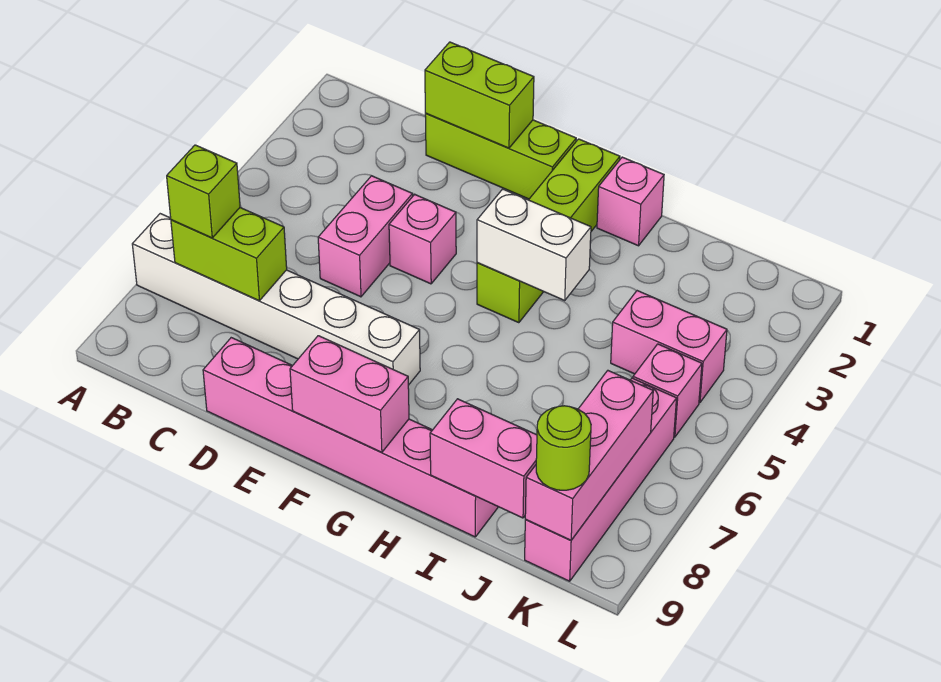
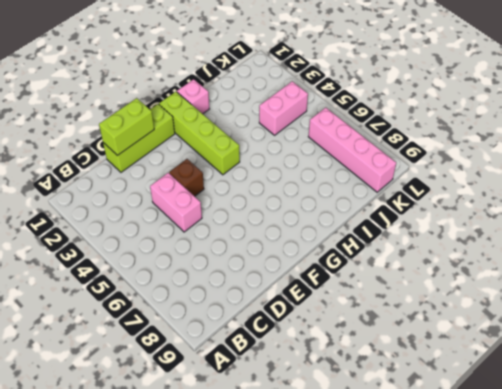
brown brick E4 level 1 -> pink brick E4 level 1
none -> white brick A7:F7 level 1
none -> pink brick D9:I9 level 1
none -> pink brick K5 level 1

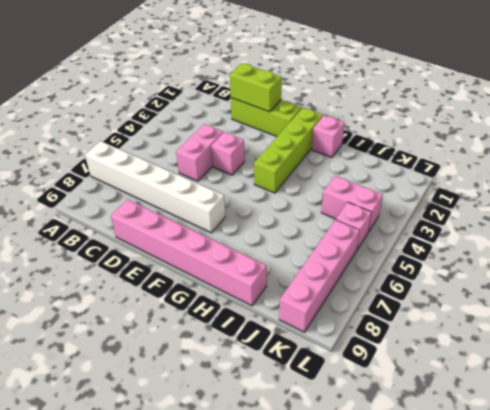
none -> lime brick B7:C7 level 2
none -> pink brick F9:G9 level 2
none -> white brick G4:H4 level 2

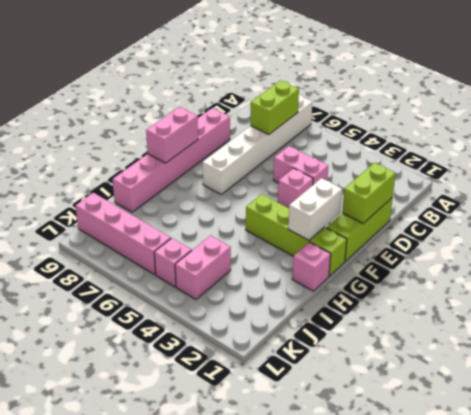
white brick F2:G2 level 2 -> white brick G4:H4 level 2
none -> pink brick I9:J9 level 2
none -> pink brick K7:K9 level 2
none -> lime brick B7 level 3

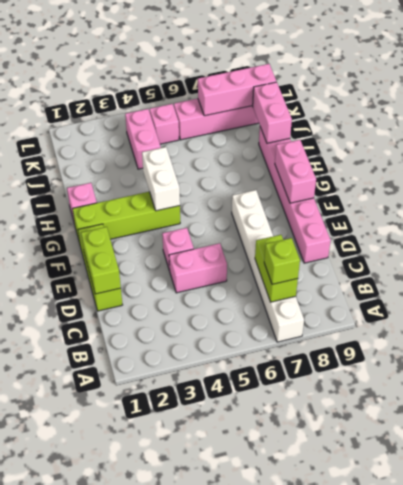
none -> lime round brick K9 level 3

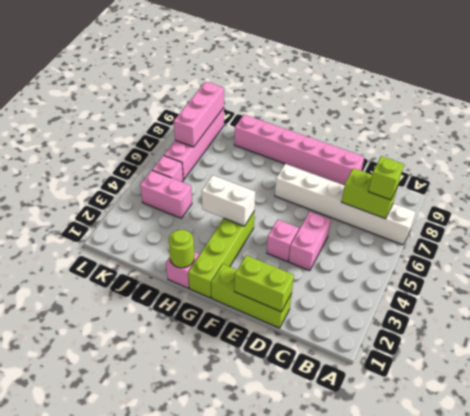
lime round brick H1 level 2 -> lime round brick K9 level 3
none -> pink brick F9:G9 level 2
none -> pink brick I9:J9 level 2

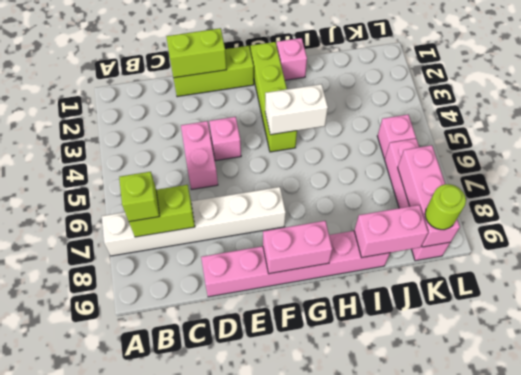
none -> pink brick J4:K4 level 1

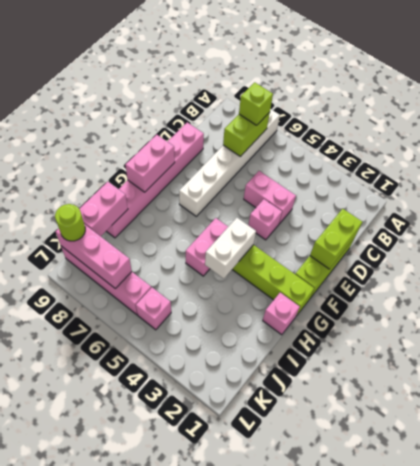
pink brick G5:H5 level 1 -> pink brick J4:K4 level 1

